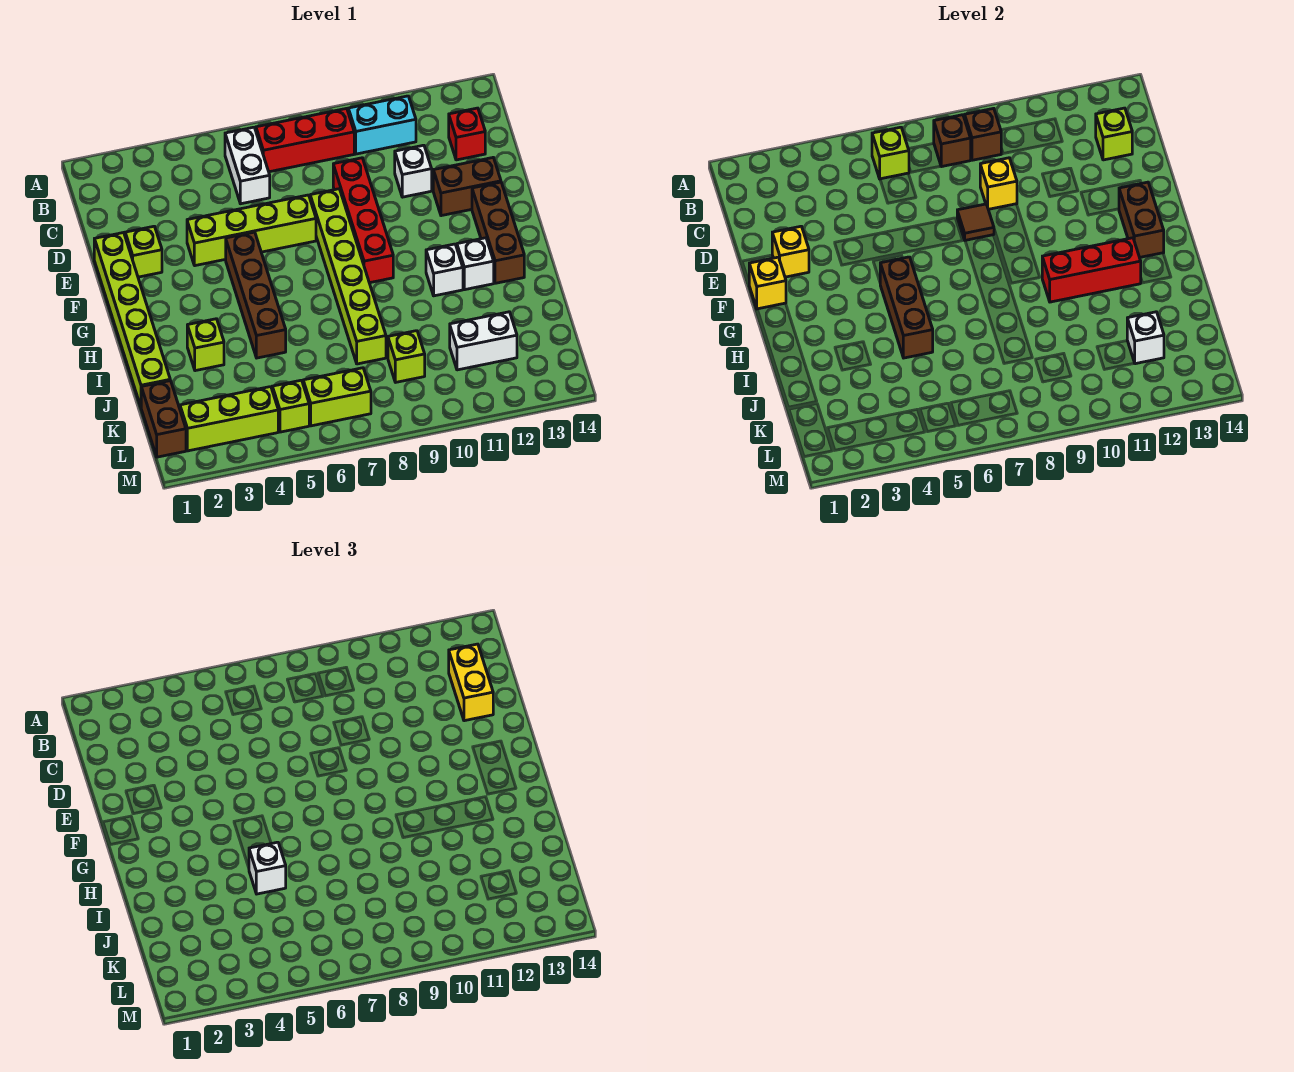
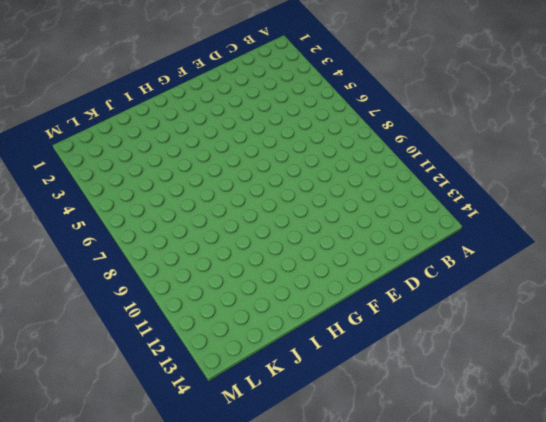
none -> white brick B6:C6 level 1
none -> red brick B7:B9 level 1
none -> cyan brick B10:B11 level 1
none -> red brick C13 level 1

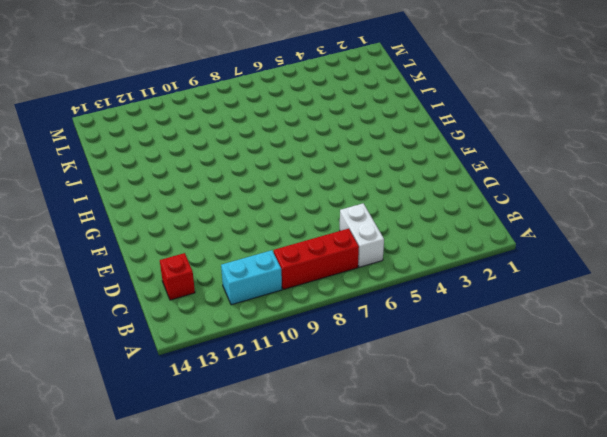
none -> red brick D9:G9 level 1
none -> white brick D11 level 1
none -> lime brick E1:J1 level 1
none -> lime brick E2 level 1

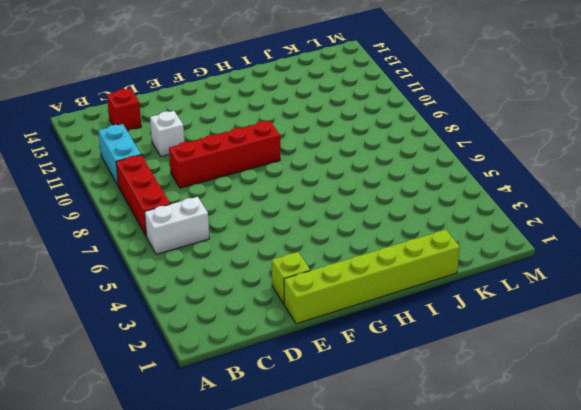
none -> lime brick E4:E7 level 1
none -> lime brick E8:J8 level 1
none -> brown brick E12:E13 level 1
none -> brown brick F5:I5 level 1

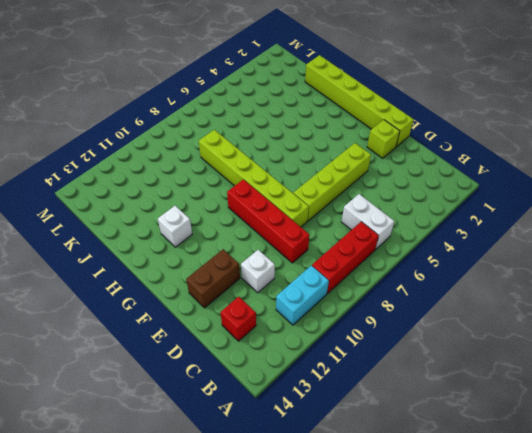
none -> brown brick F5:I5 level 1
none -> brown brick F13:H13 level 1
none -> white brick H11 level 1
none -> lime brick I3 level 1

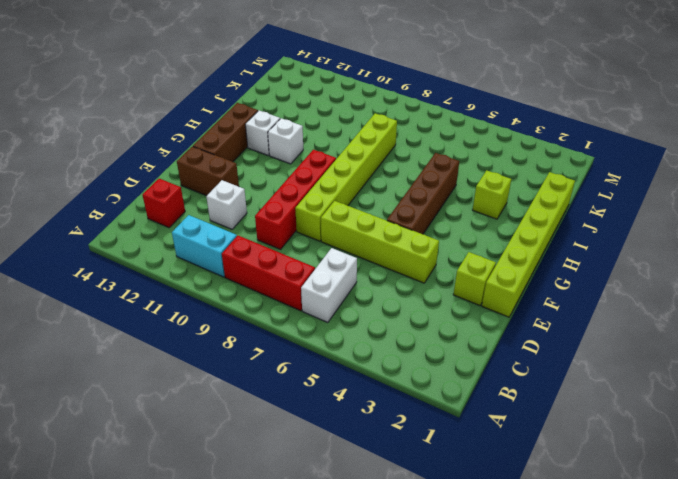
none -> brown brick K1:L1 level 1
none -> lime brick K9 level 1
none -> white brick K11:K12 level 1
none -> lime brick L2:L4 level 1

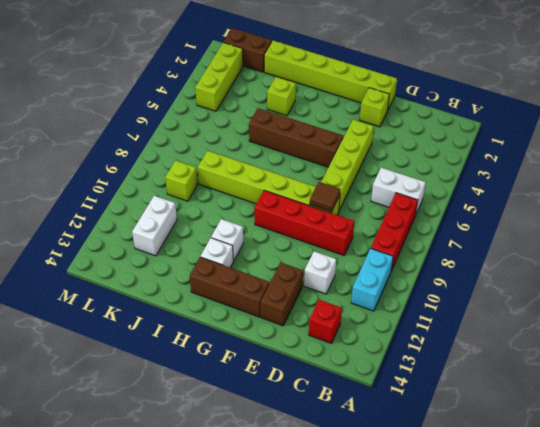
none -> lime brick L5 level 1
none -> lime brick L6:L7 level 1
none -> lime brick B6 level 2
none -> brown brick B8 level 2

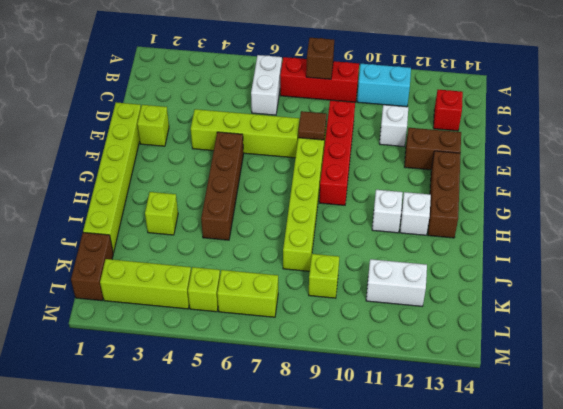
none -> lime brick B6 level 2
none -> brown brick B9 level 2
none -> lime brick C13 level 2
none -> yellow brick D9 level 2

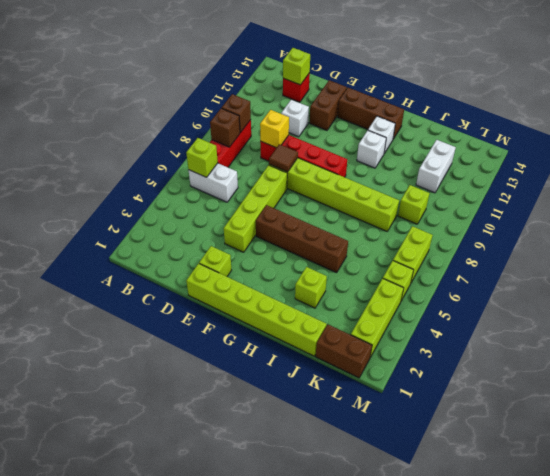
none -> cyan brick B10:B11 level 1
none -> yellow brick E2 level 2
none -> yellow brick F1 level 2
none -> brown brick F13:G13 level 2

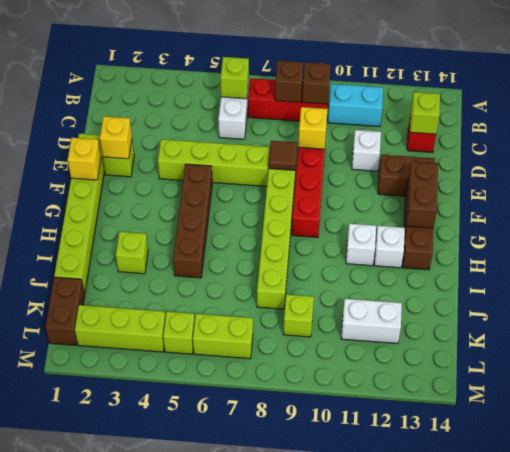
none -> brown brick G5:I5 level 2
none -> red brick H10:H12 level 2
none -> white brick K12 level 2
none -> yellow brick C13:D13 level 3

